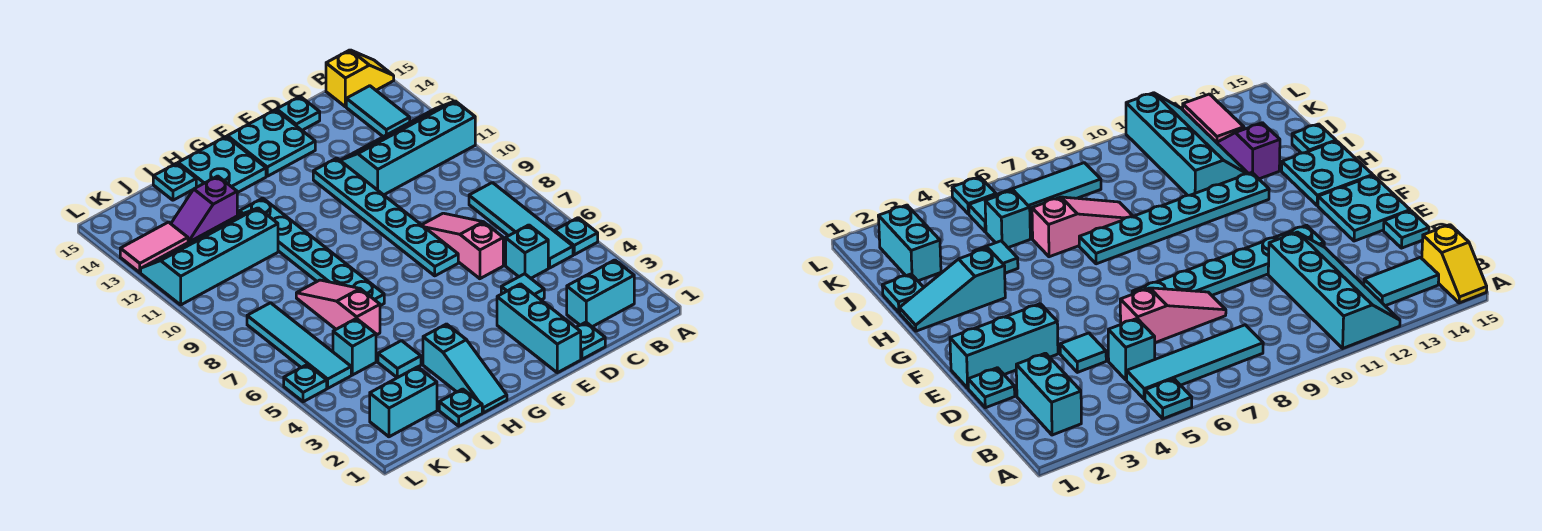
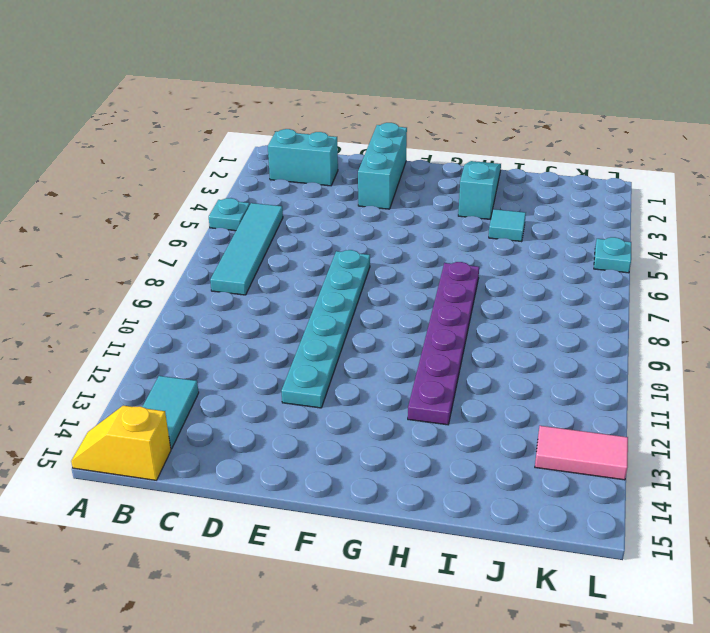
purple plate H7:H12 level 1 -> cyan plate H7:H12 level 1
none -> cyan slope A11:D12 level 1 top 11
none -> cyan brick C5 level 1
none -> cyan plate D1 level 1

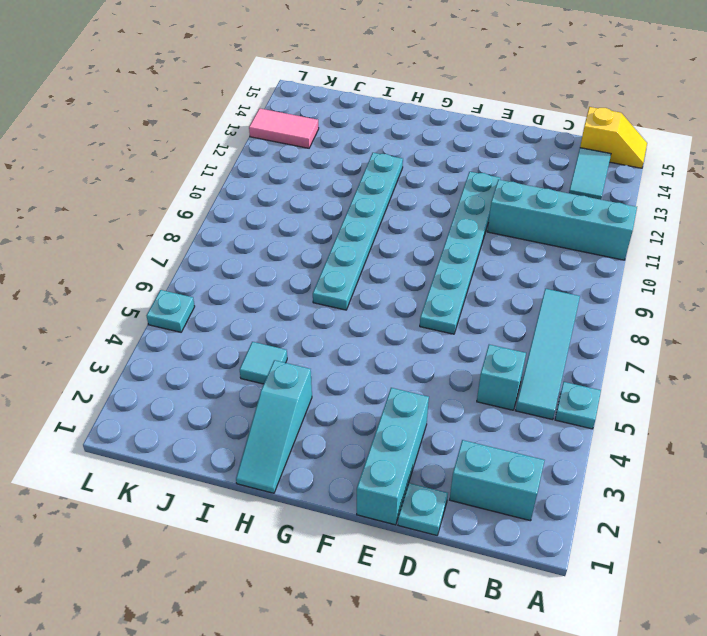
none -> cyan tile D4 level 1
none -> pink slope D6:D8 level 1 top 6
none -> cyan plate D15 level 1

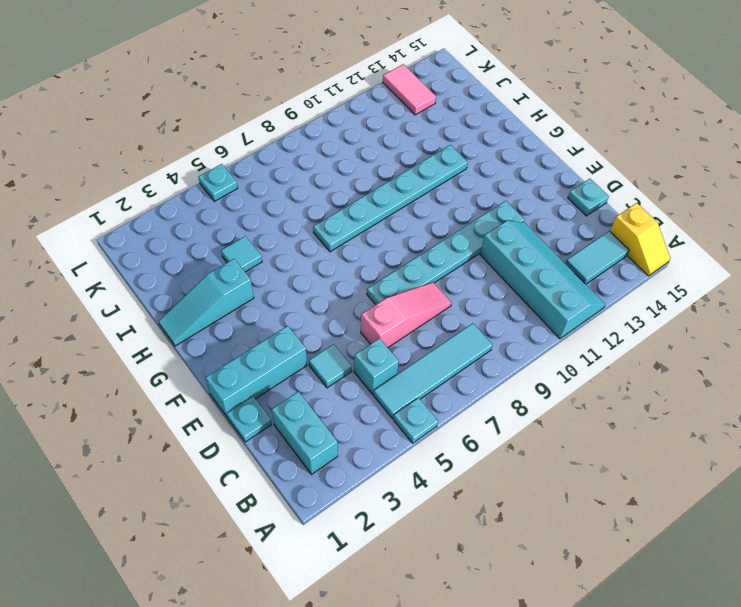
none -> cyan plate E14:F15 level 1
none -> cyan plate G14:H15 level 1
none -> cyan plate I1 level 1

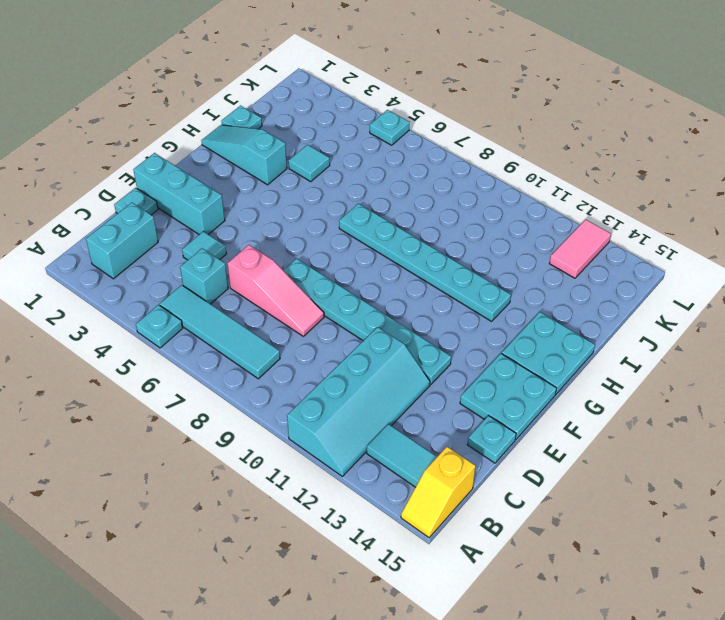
none -> pink slope I6:I8 level 1 top 6
none -> cyan slope I11:L12 level 1 top 11
none -> purple slope I13:J13 level 1 top I

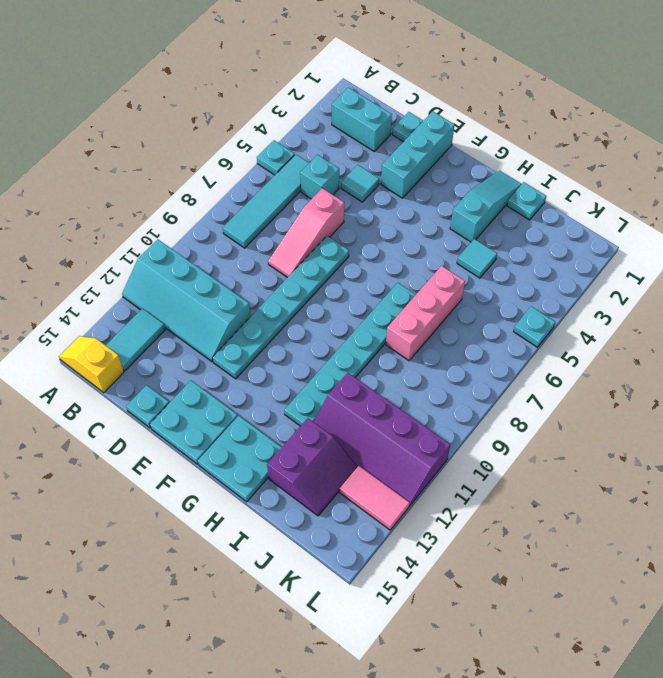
pink brick I6:I8 level 1 -> pink slope I6:I8 level 1 top 6
purple slope I11:L12 level 1 top 11 -> cyan slope I11:L12 level 1 top 11
purple slope I13:J14 level 1 top I -> purple slope I13:J13 level 1 top I
none -> cyan plate I15 level 1
none -> cyan brick J2:K2 level 1
none -> cyan brick J5 level 1

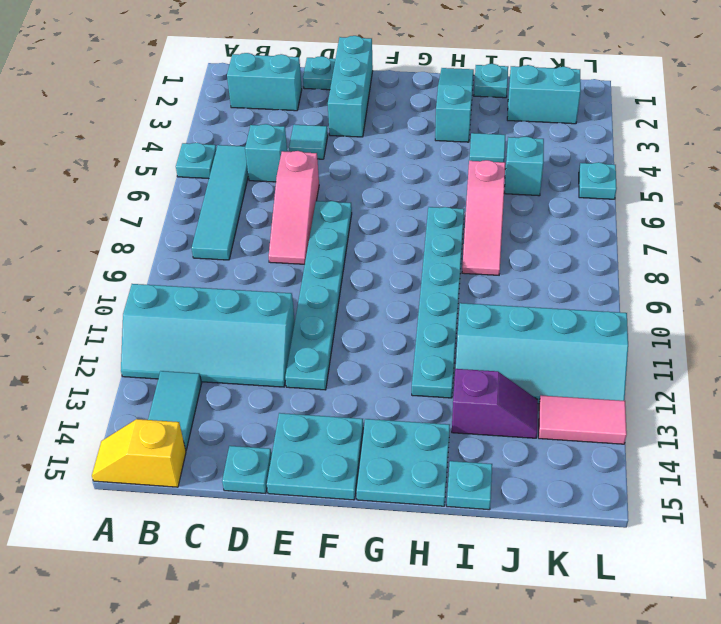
none -> cyan tile K5:K8 level 1

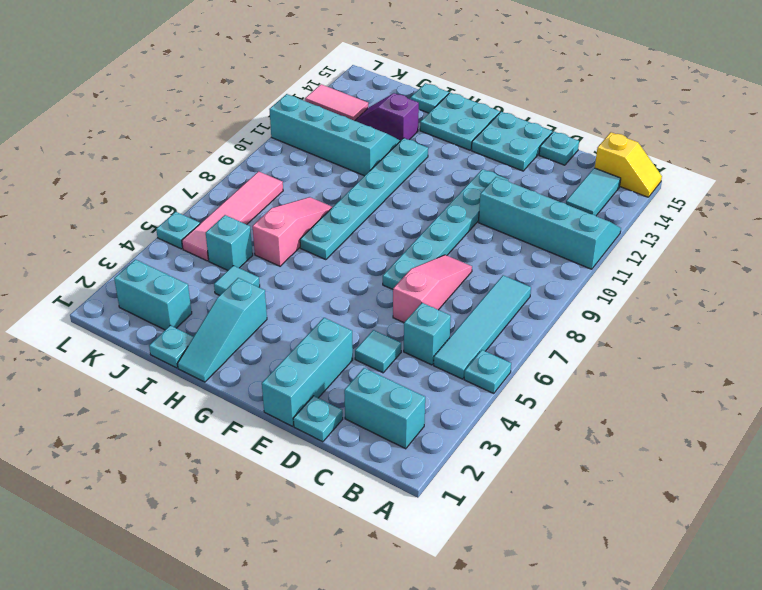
pink tile K5:K8 level 1 -> cyan tile K5:K8 level 1

